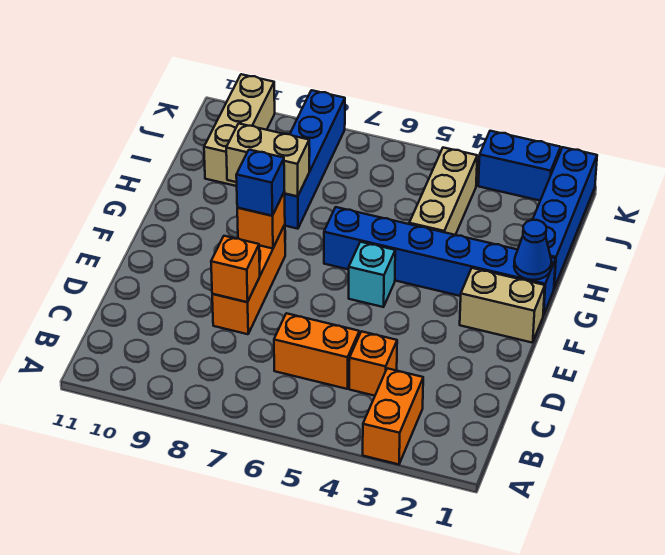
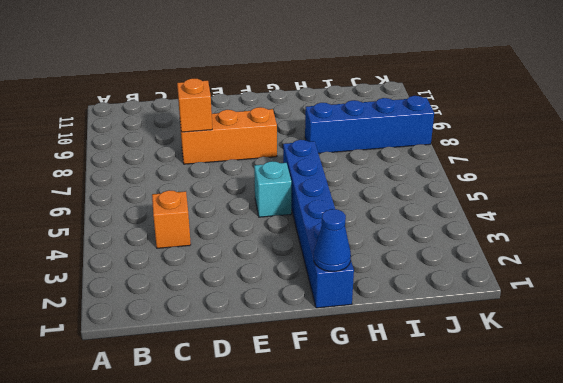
none -> orange brick A3:B3 level 1
none -> orange brick C5:C6 level 1
none -> tan brick F1:F2 level 1

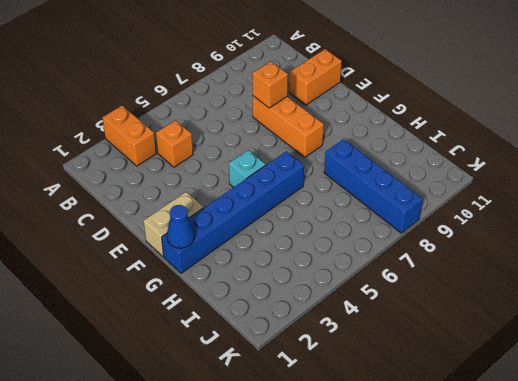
orange brick D10:D11 level 1 -> orange brick C5:C6 level 1
none -> blue brick H1:K1 level 1
none -> tan brick H4:J4 level 1
none -> tan brick I10:K10 level 1

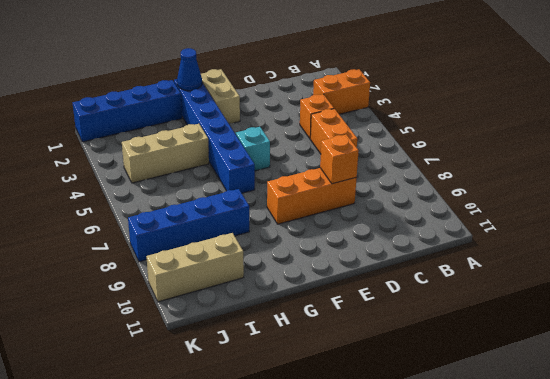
none -> blue brick K2:K3 level 1
none -> orange brick F8 level 2
none -> tan brick H8:H9 level 2

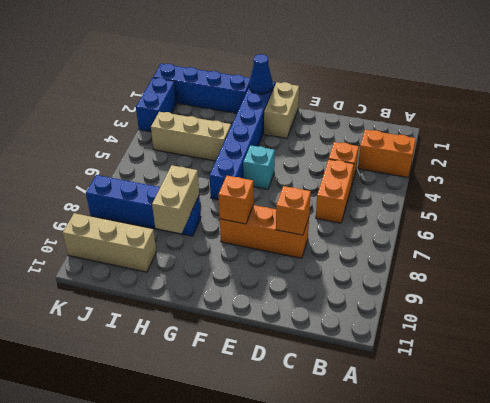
none -> blue brick F8 level 3

